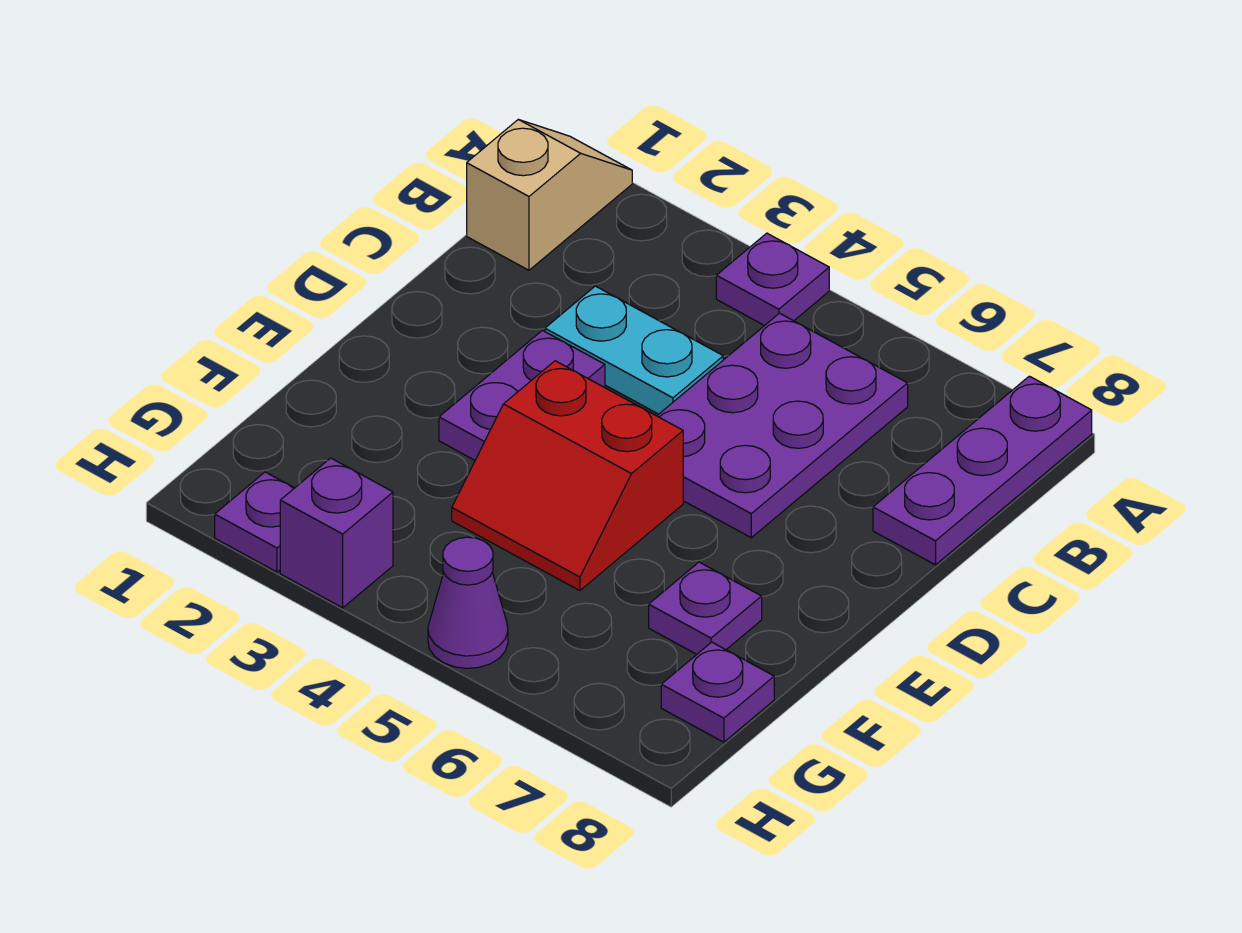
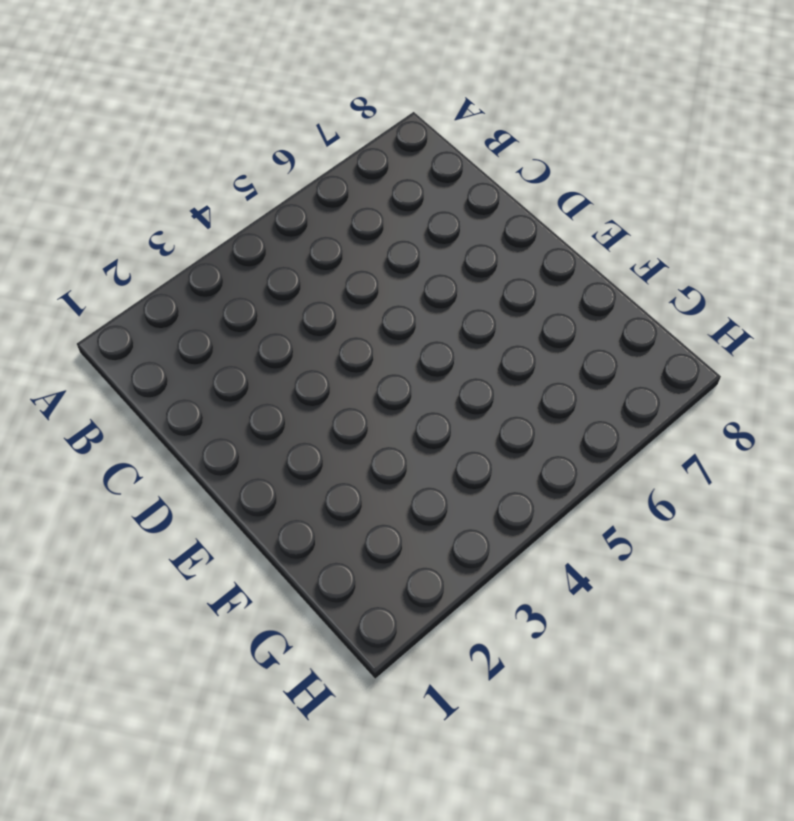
none -> tan slope A1:B1 level 1 top B
none -> purple plate A4 level 1
none -> purple plate A8:C8 level 1

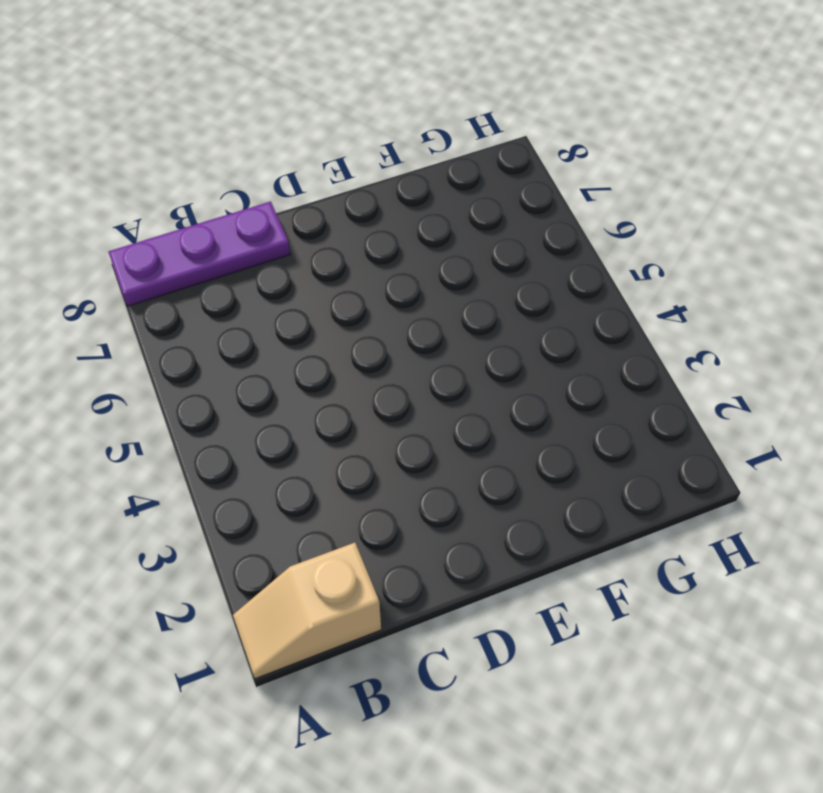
none -> purple plate A4 level 1
none -> purple plate B5:D6 level 1
none -> cyan plate C3:C4 level 1

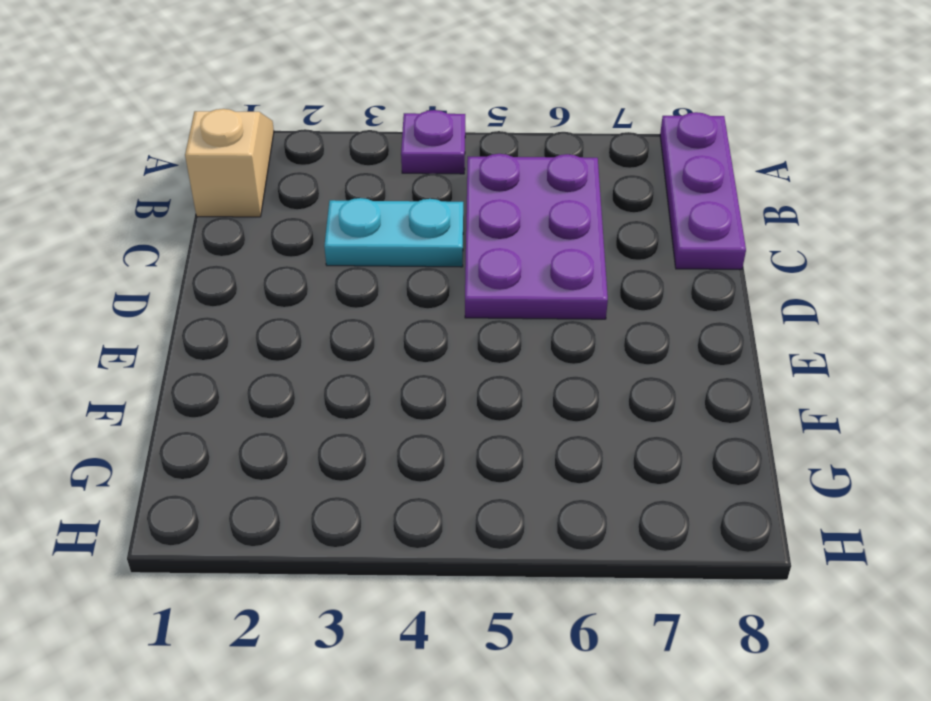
none -> purple plate D3:E3 level 1
none -> red slope E4:F5 level 1 top E
none -> purple plate F7 level 1

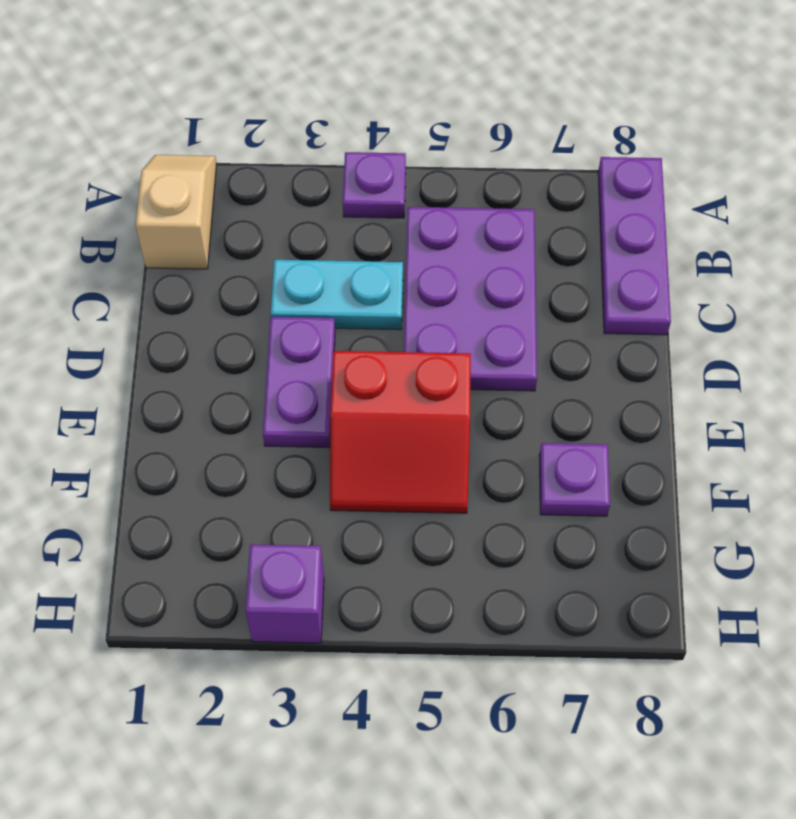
none -> purple plate G8 level 1
none -> purple plate H2 level 1
none -> purple cone H5 level 1

